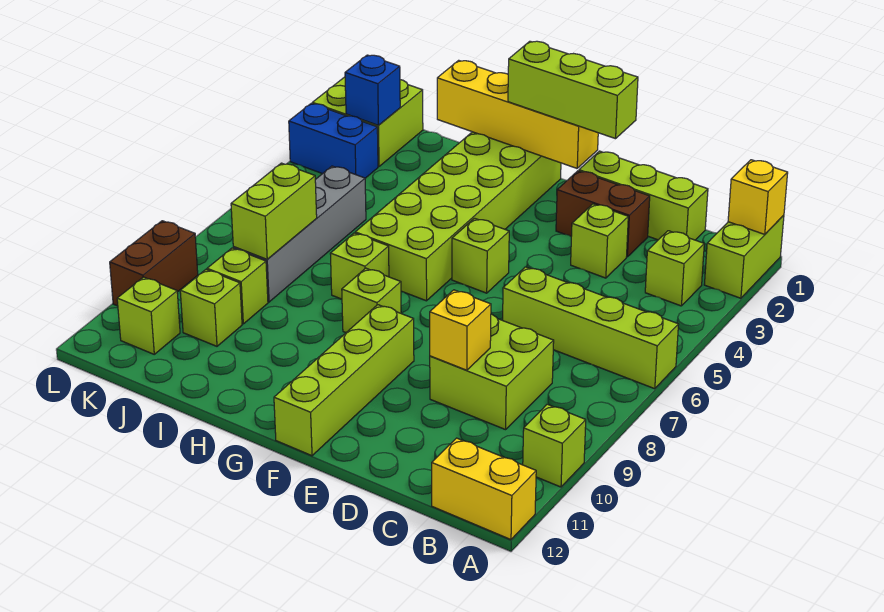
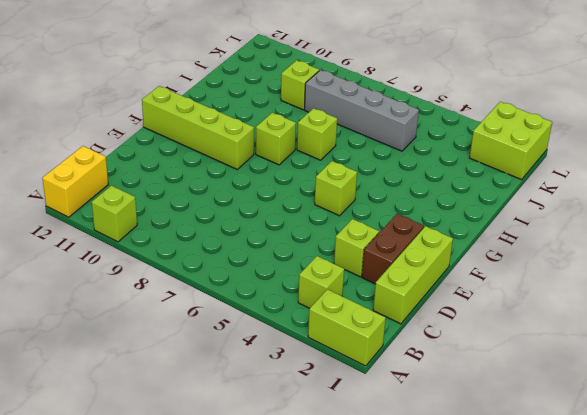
none -> lime brick A6:D6 level 1
none -> lime brick C8:D9 level 1
none -> lime brick G1:H6 level 1

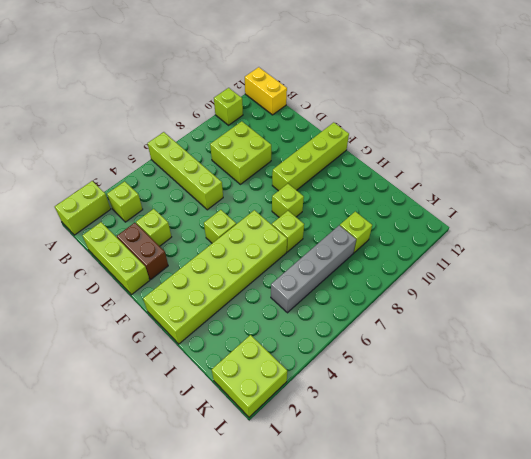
none -> lime brick J10 level 1
none -> blue brick K3:L3 level 1
none -> lime brick K11 level 1

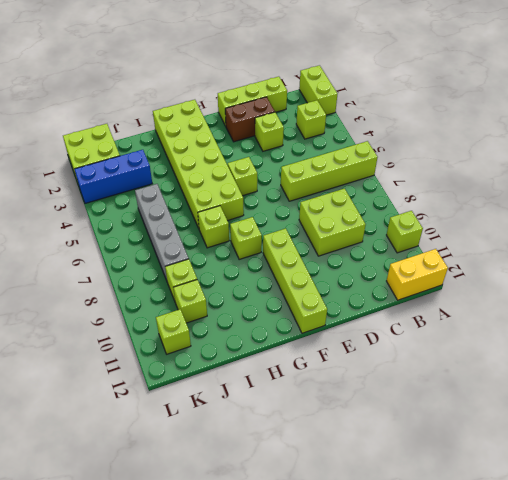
blue brick J3:L3 level 1 -> blue brick K3:L3 level 1
none -> brown brick L9:L10 level 1
none -> yellow brick A1 level 2
none -> yellow brick D9 level 2

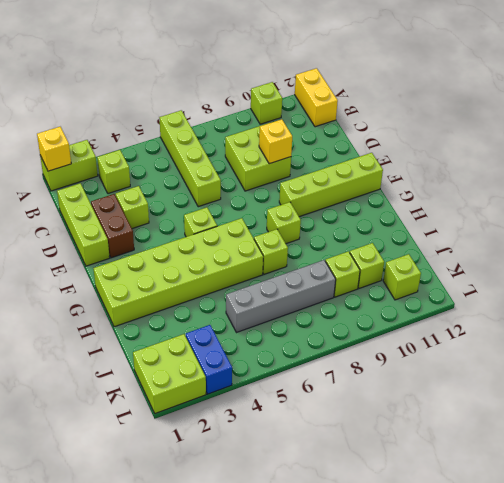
none -> brown brick L9:L10 level 1
none -> yellow brick F1:I1 level 2
none -> lime brick J7:J8 level 2

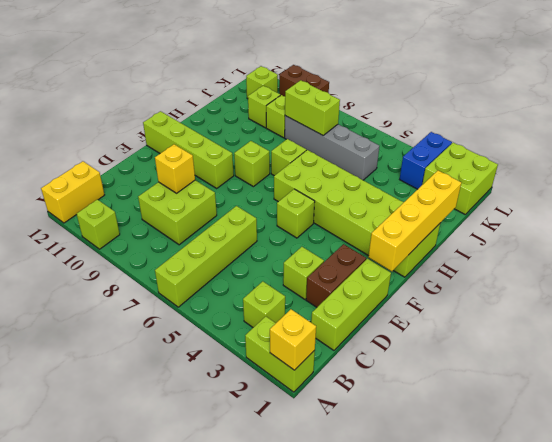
none -> blue brick K2 level 2
none -> lime brick E1:G1 level 3

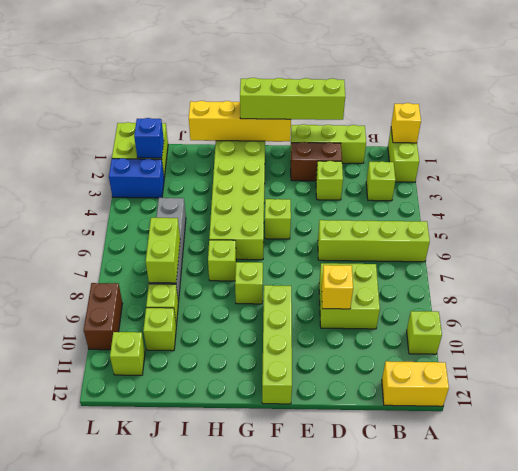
lime brick D1:G1 level 3 -> lime brick E1:G1 level 3

